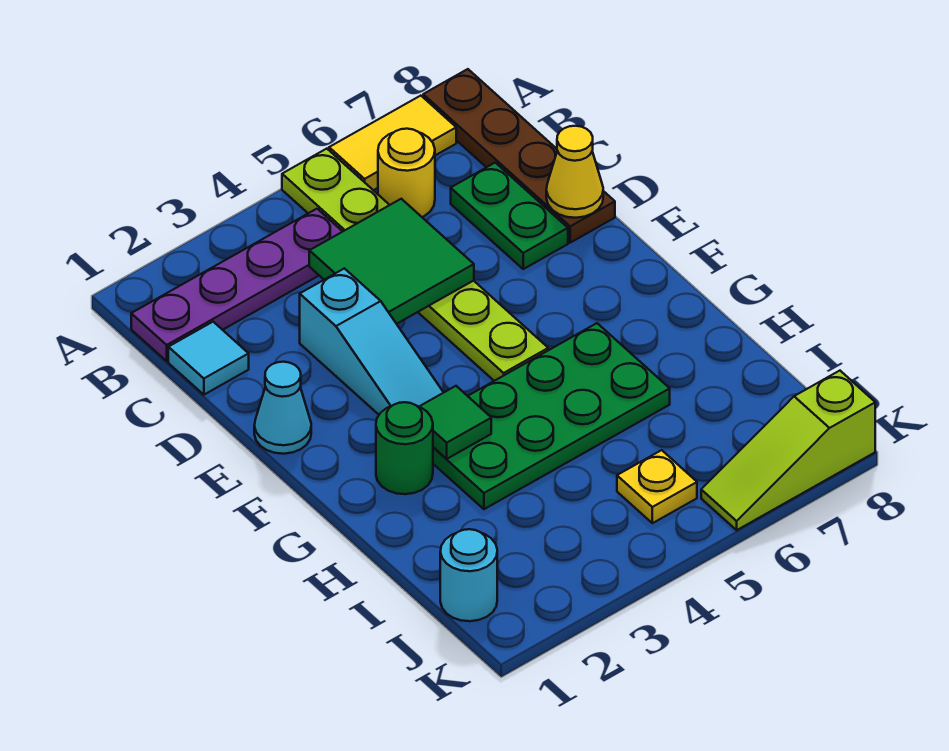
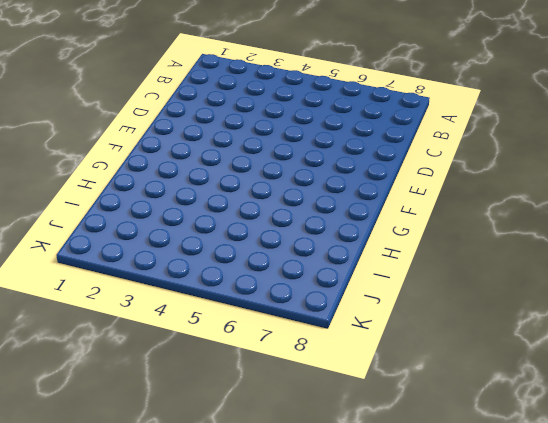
none -> lime plate A5:F5 level 1
none -> yellow tile A6:A7 level 1
none -> brown plate A8:D8 level 1

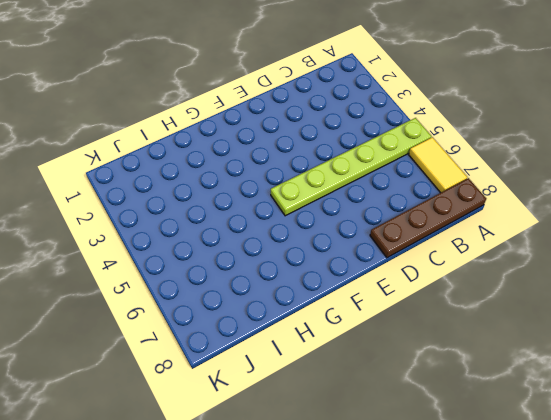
none -> purple plate B1:B4 level 1
none -> yellow round brick B6 level 1
none -> cyan tile C1 level 1

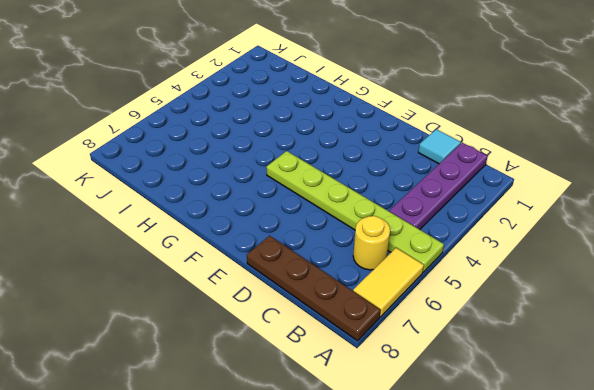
none -> green plate C7:D7 level 1
none -> cyan slope D3:F3 level 1 top D
none -> cyan cone E1 level 1

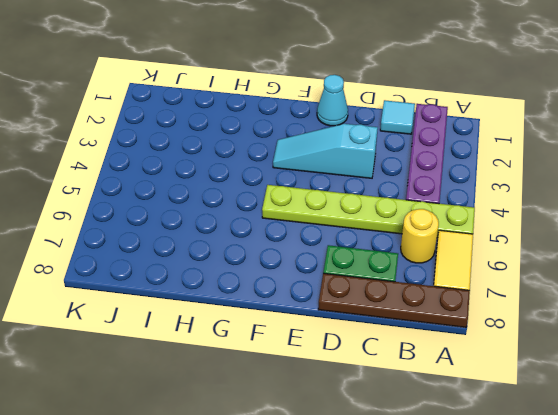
none -> green round brick G2 level 1
none -> green plate G3:H6 level 1
none -> cyan round brick J1 level 1

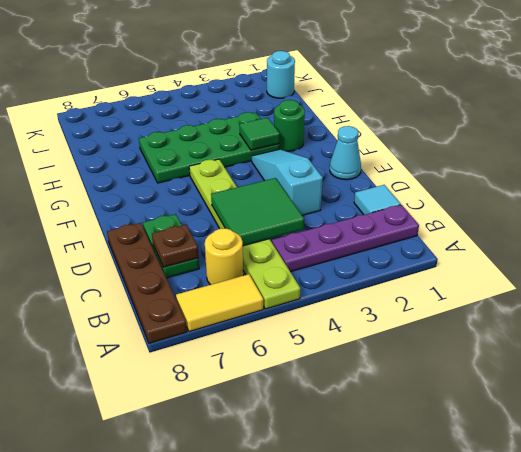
brown plate C7 level 2 -> none
none -> yellow plate J5 level 1
none -> lime slope K6:K8 level 1 top 8
none -> yellow cone D8 level 2

